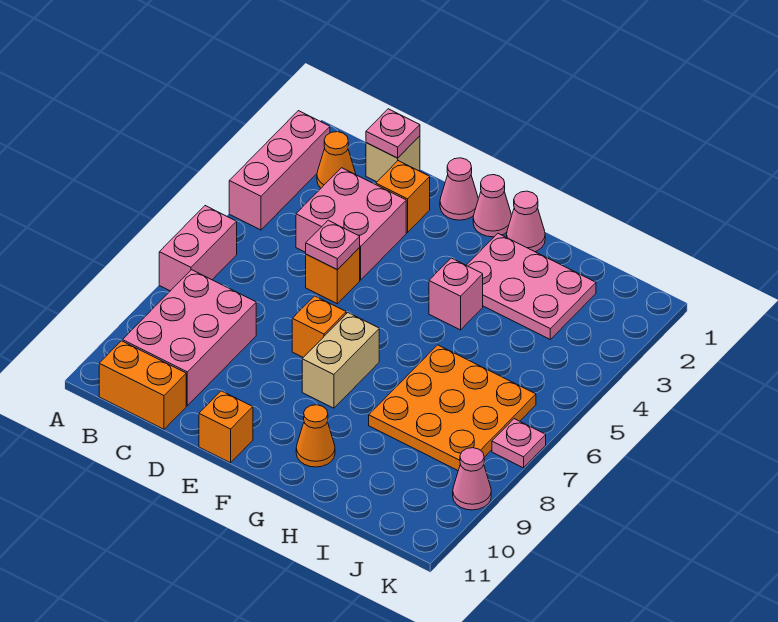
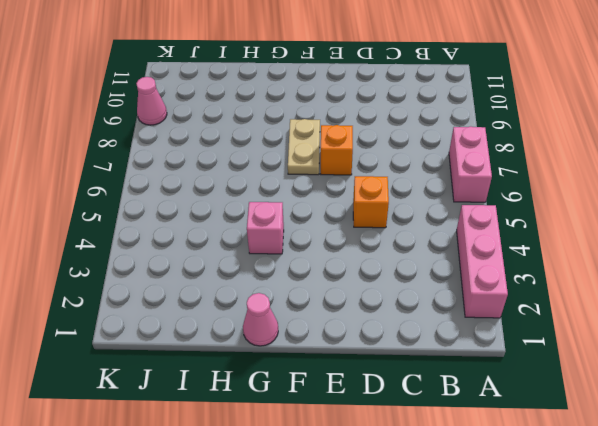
tan plate F7:F8 level 1 -> tan brick F7:F8 level 1
none -> orange cone B2 level 1
none -> pink brick B8:C10 level 1
none -> orange brick B11:C11 level 1

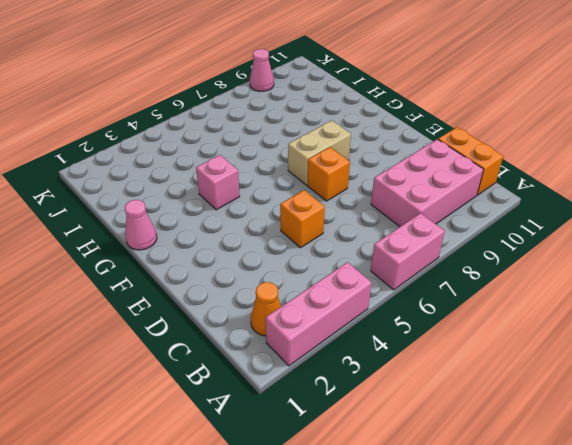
none -> tan brick C1 level 1
none -> pink brick C3:D4 level 1
none -> orange brick D2 level 1

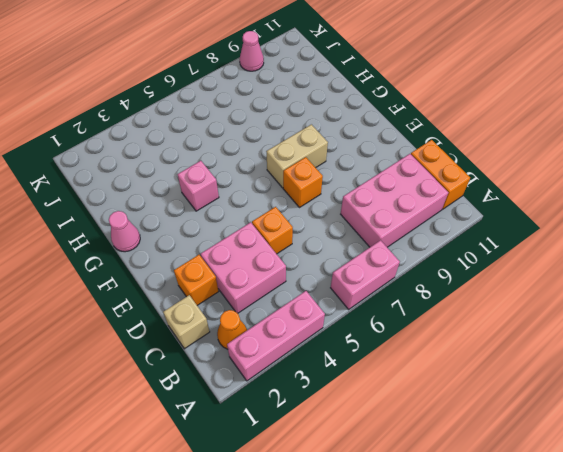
none -> pink cone E1 level 1
none -> orange brick E11 level 1
none -> pink cone F1 level 1

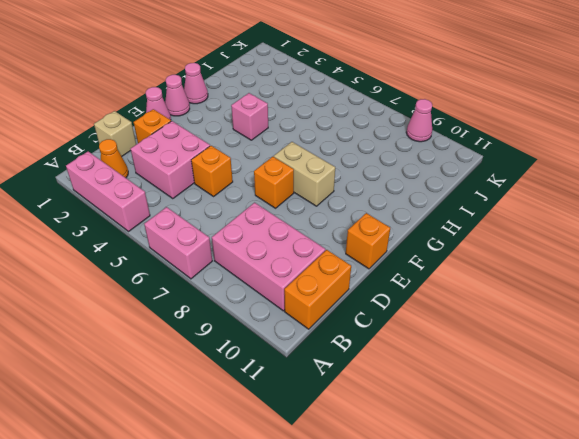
none -> pink plate G2:I3 level 1
none -> orange cone G10 level 1
none -> orange plate H6:J8 level 1

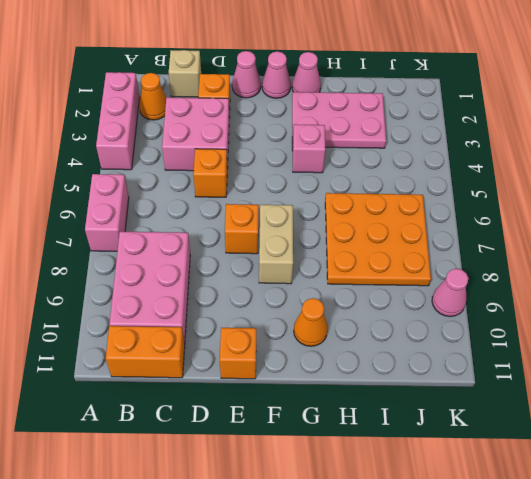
none -> pink plate K7 level 1
none -> pink plate C1 level 2
none -> pink plate D5 level 2

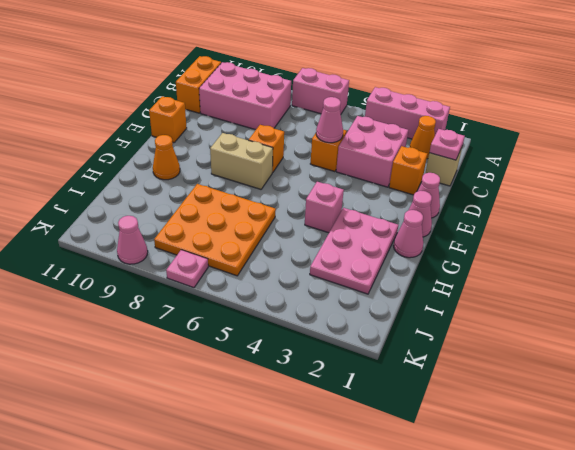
pink cone D5 level 2 -> pink plate D5 level 2

